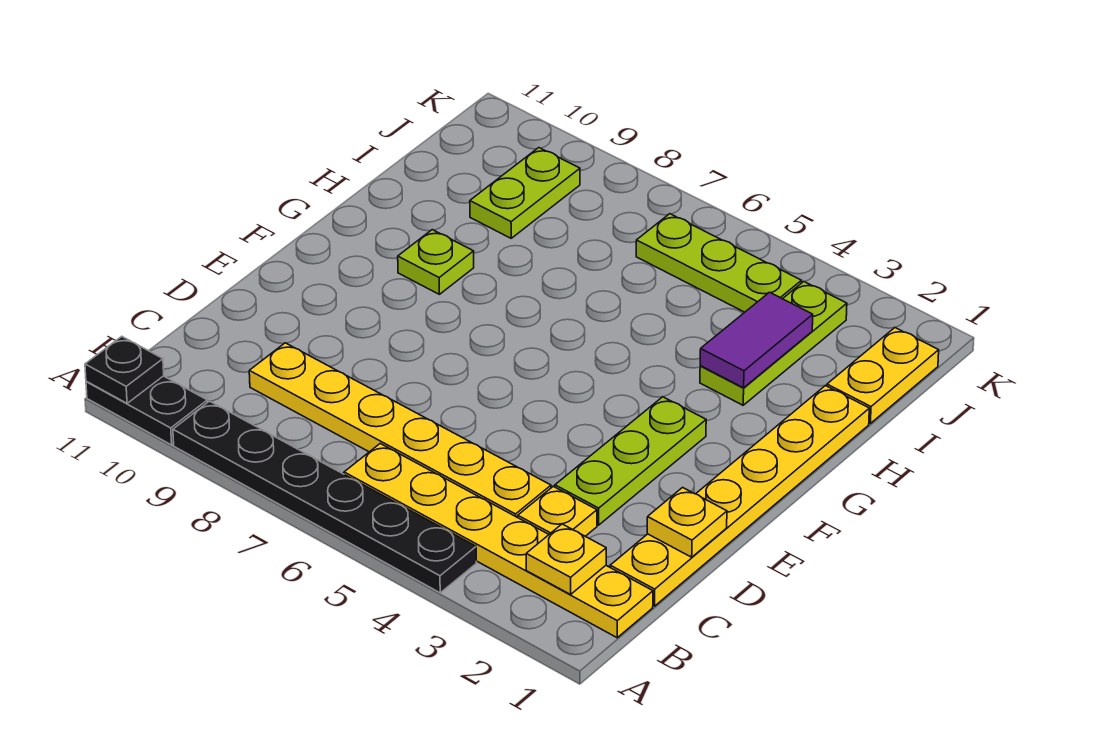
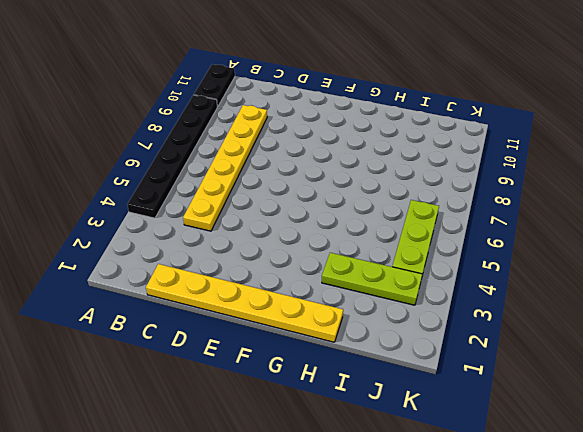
none -> yellow plate B1:B6 level 1
none -> yellow plate C3 level 1
none -> lime plate D3:F3 level 1

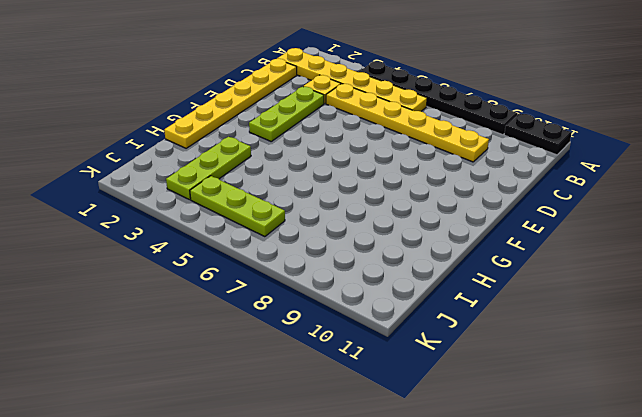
none -> lime plate G9 level 1
none -> yellow plate I1:J1 level 1
none -> lime plate I9:J9 level 1

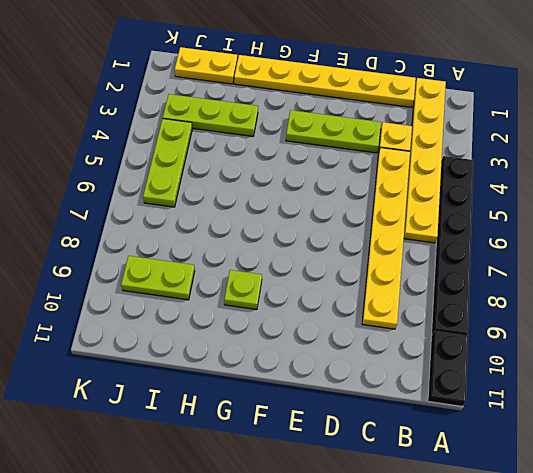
none -> black plate A11 level 2
none -> yellow plate B2 level 2
none -> yellow plate D1 level 2

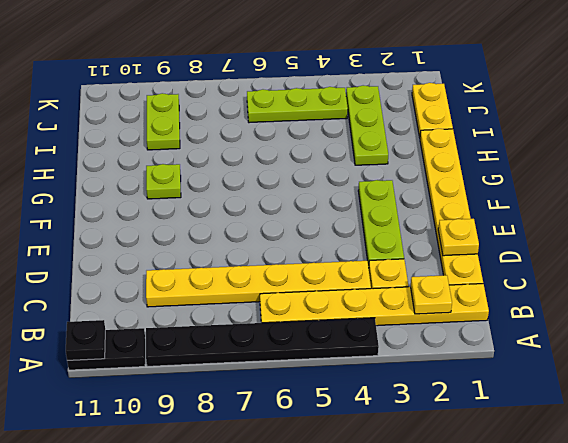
none -> purple tile H3:I3 level 2

